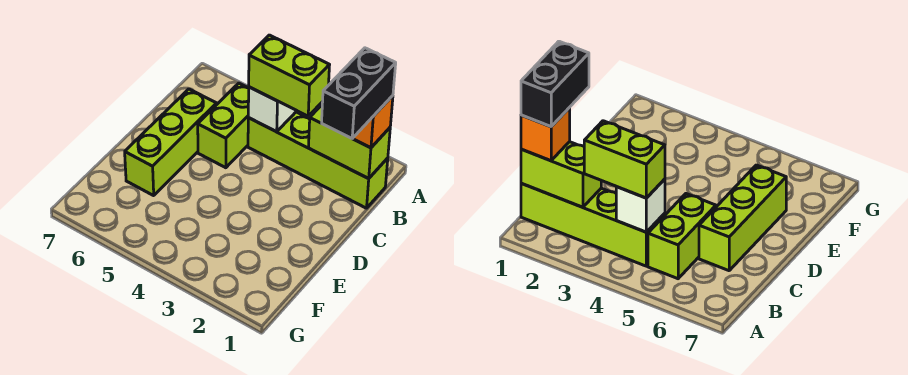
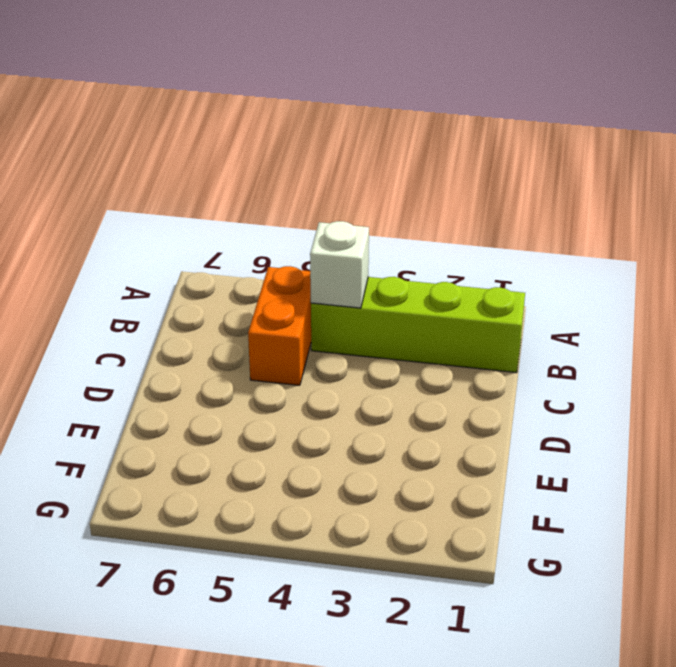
orange brick B5:C5 level 1 -> lime brick B5:C5 level 1
none -> lime brick C6:E6 level 1
none -> lime brick B1:B2 level 2

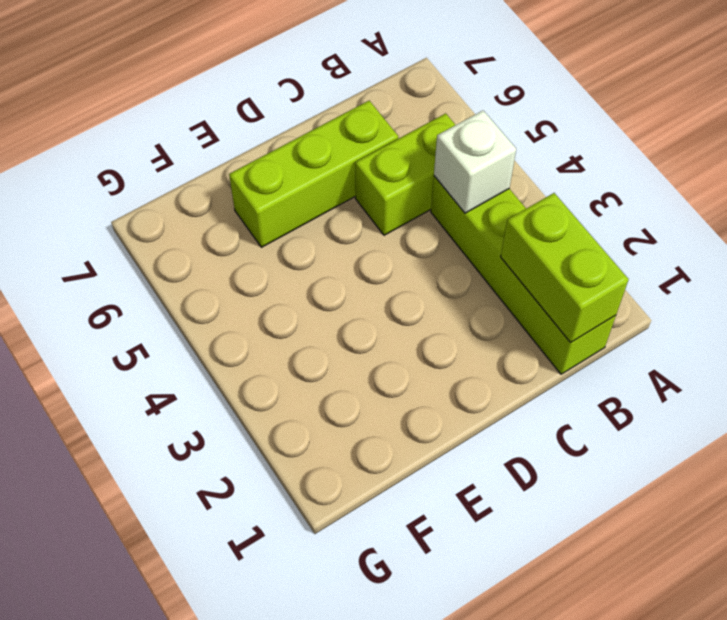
none -> orange brick B1 level 3
none -> lime brick B3:B4 level 3

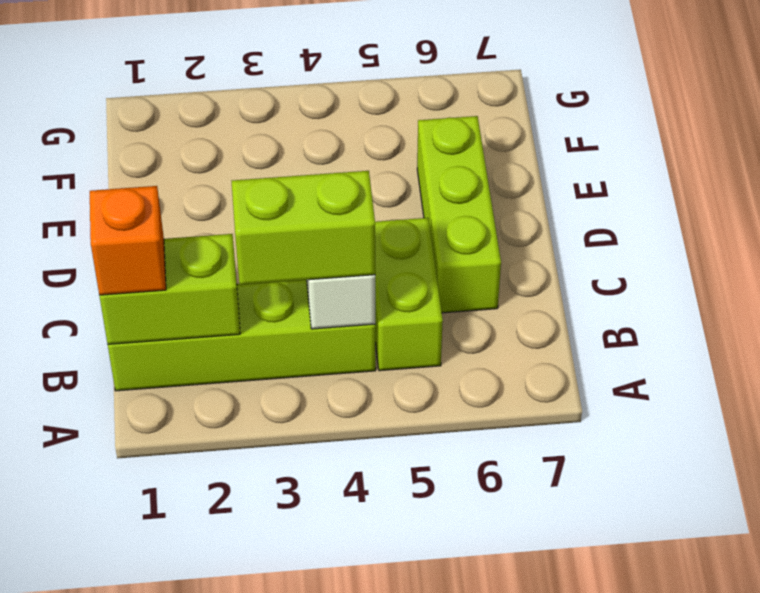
none -> black brick B1:C1 level 4

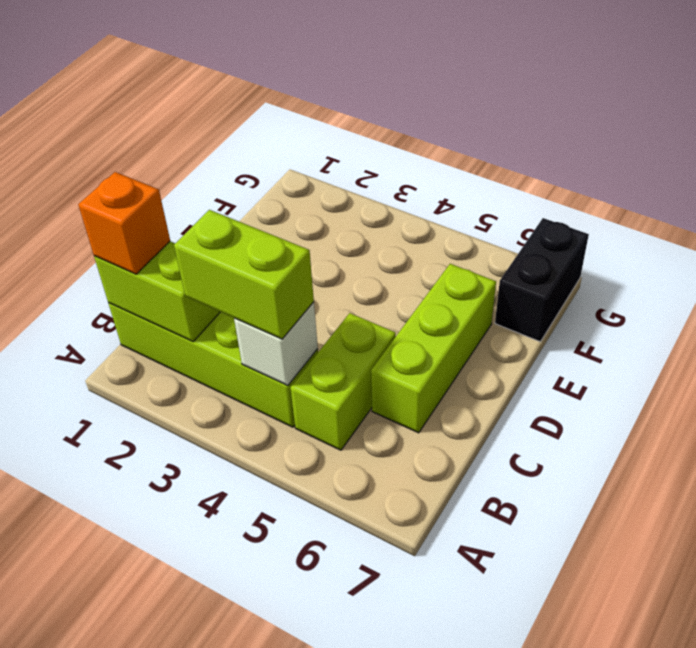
black brick F7:G7 level 1 -> black brick B1:C1 level 4

